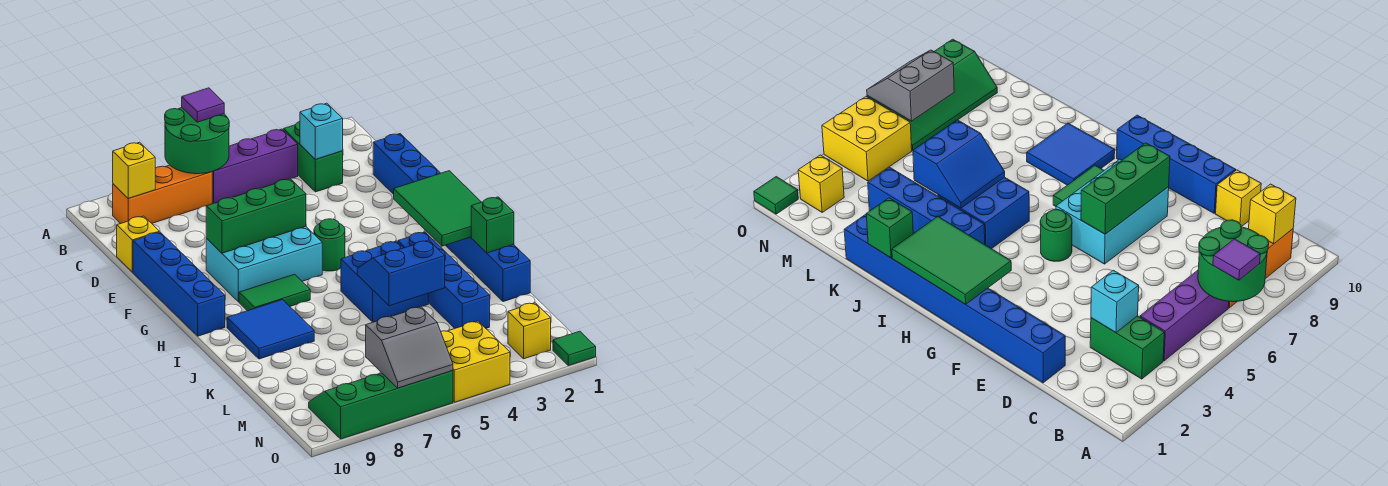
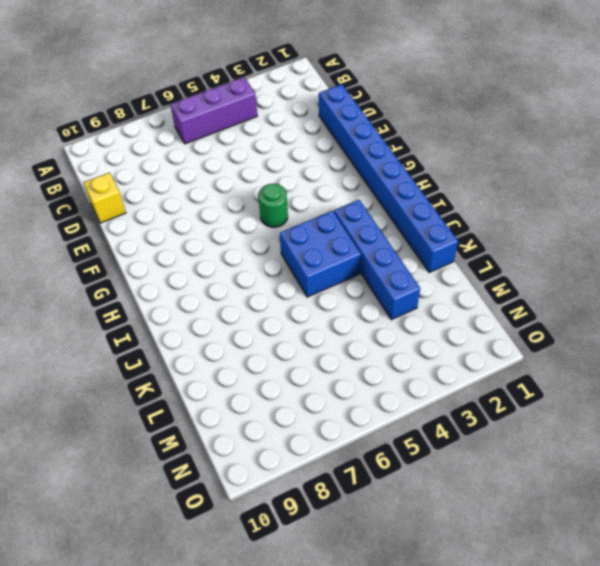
none -> green brick B3:C3 level 1
none -> orange brick B7:B9 level 1
none -> blue brick E10:H10 level 1

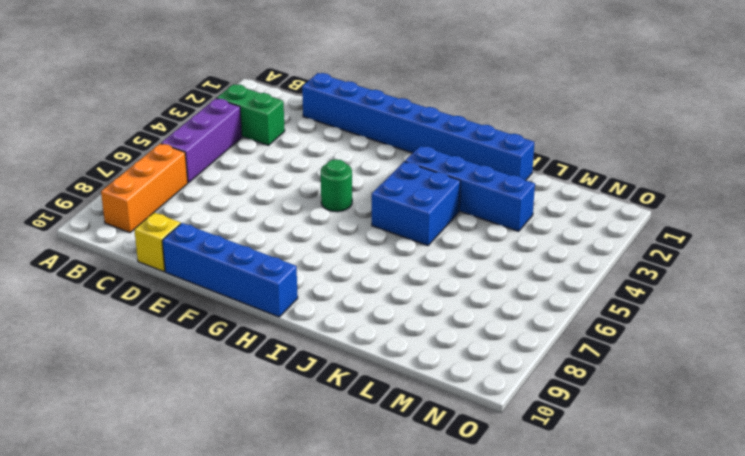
none -> cyan brick F6:G8 level 1
none -> green tile H7:H8 level 1
none -> blue tile I8:J9 level 1

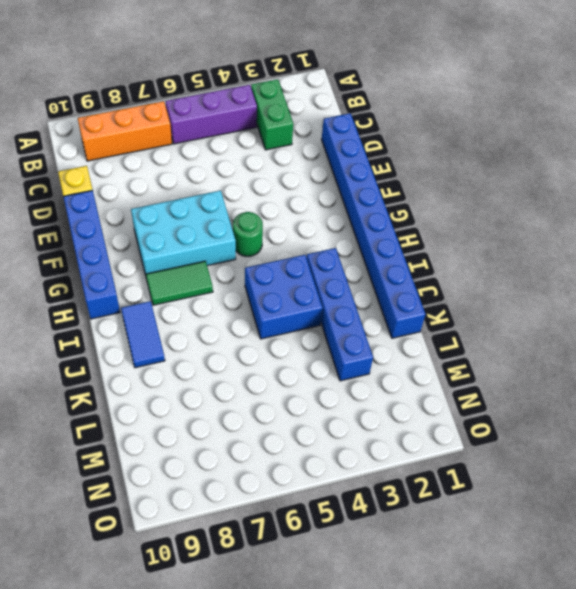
blue tile I9:J9 level 1 -> blue tile I8:J9 level 1
none -> yellow brick N2 level 1
none -> yellow brick N4:O5 level 1
none -> green slope N6:O9 level 1 top O

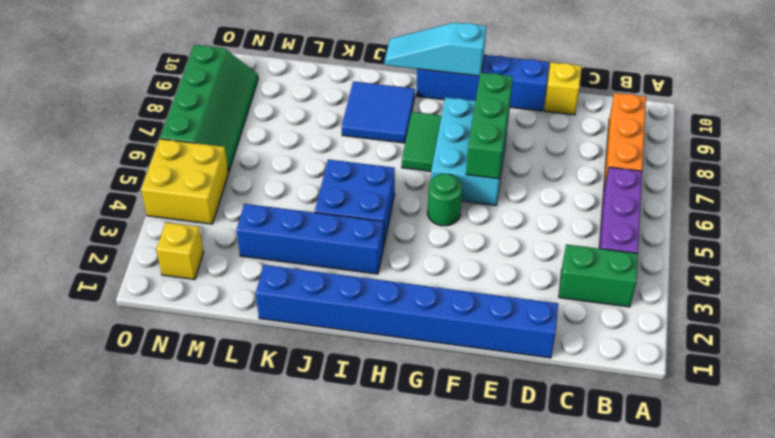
cyan slope G10:I10 level 2 top G -> none
none -> green tile O1 level 1
none -> green round brick A6:B7 level 2
none -> yellow brick B9 level 2

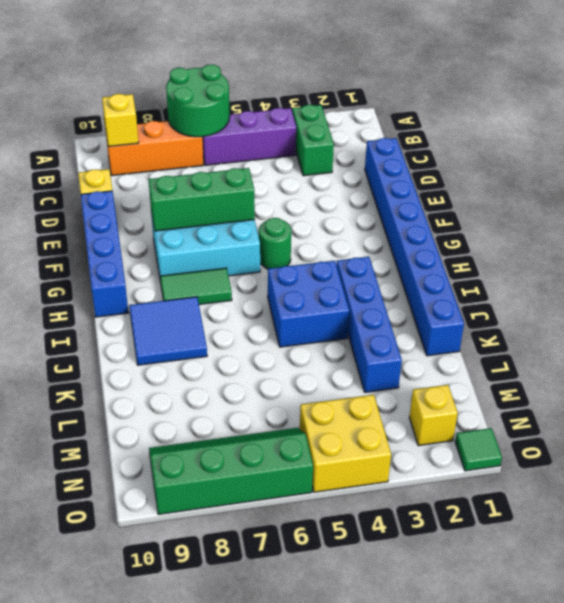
none -> cyan brick C3 level 2
none -> green tile G1:I2 level 2
none -> green brick J1 level 2

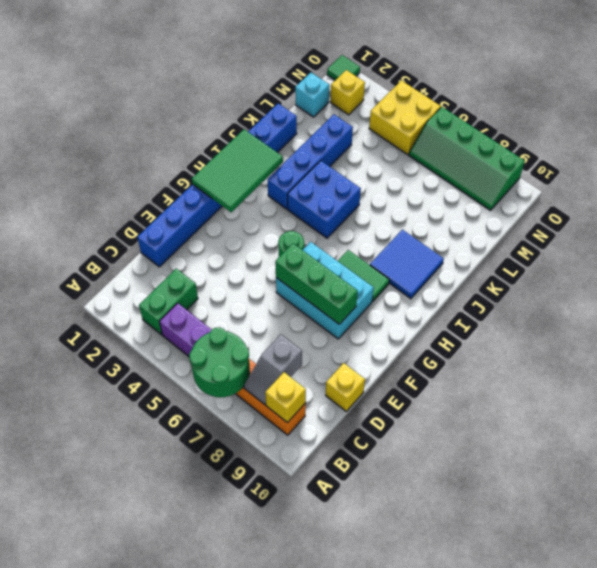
grey slope B8:C8 level 2 top C -> none
cyan brick M1 level 1 -> cyan brick C3 level 2
none -> blue brick E10:H10 level 1
none -> green brick J1 level 2
none -> blue slope J4:K5 level 2 top K

